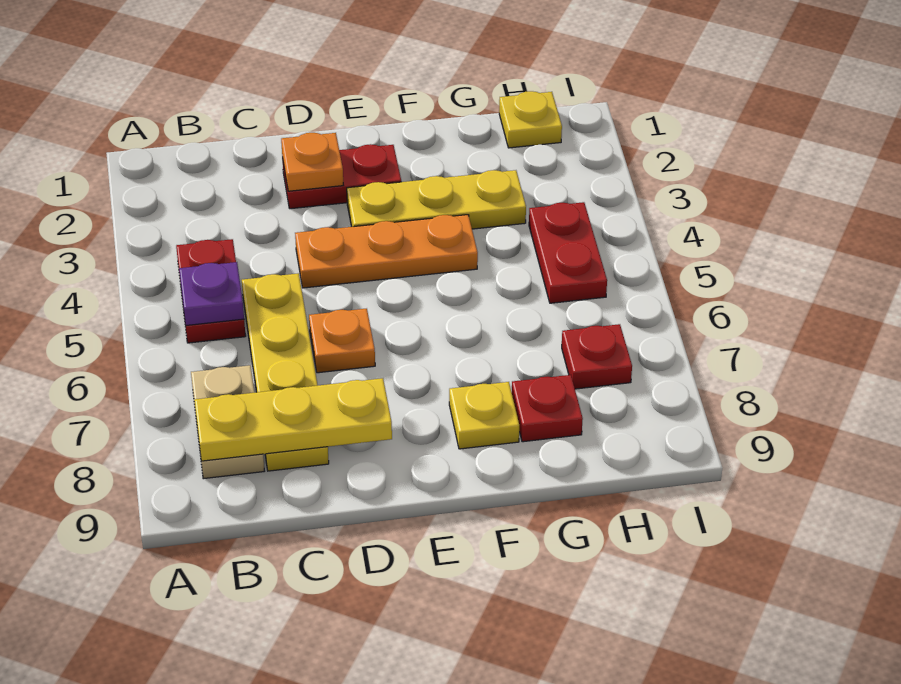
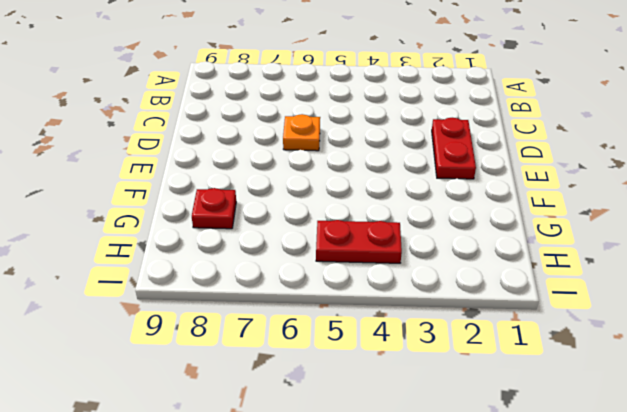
none -> red plate B4:B5 level 1
none -> tan plate B7:B8 level 1
none -> yellow plate C5:C8 level 1

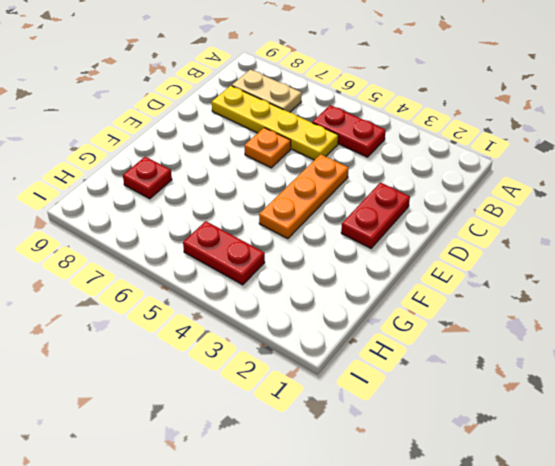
none -> yellow plate E3:G3 level 1
none -> yellow plate F8 level 1
none -> yellow plate H1 level 1

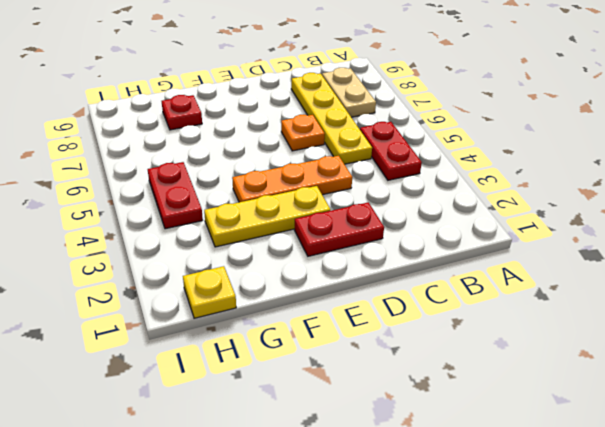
none -> yellow plate F8 level 1
none -> red plate H7 level 1
none -> purple plate B5 level 2

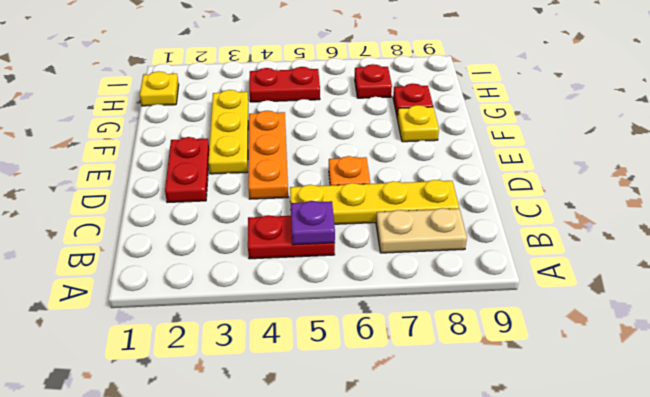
none -> yellow plate B8:D8 level 2
none -> orange plate D2 level 2

